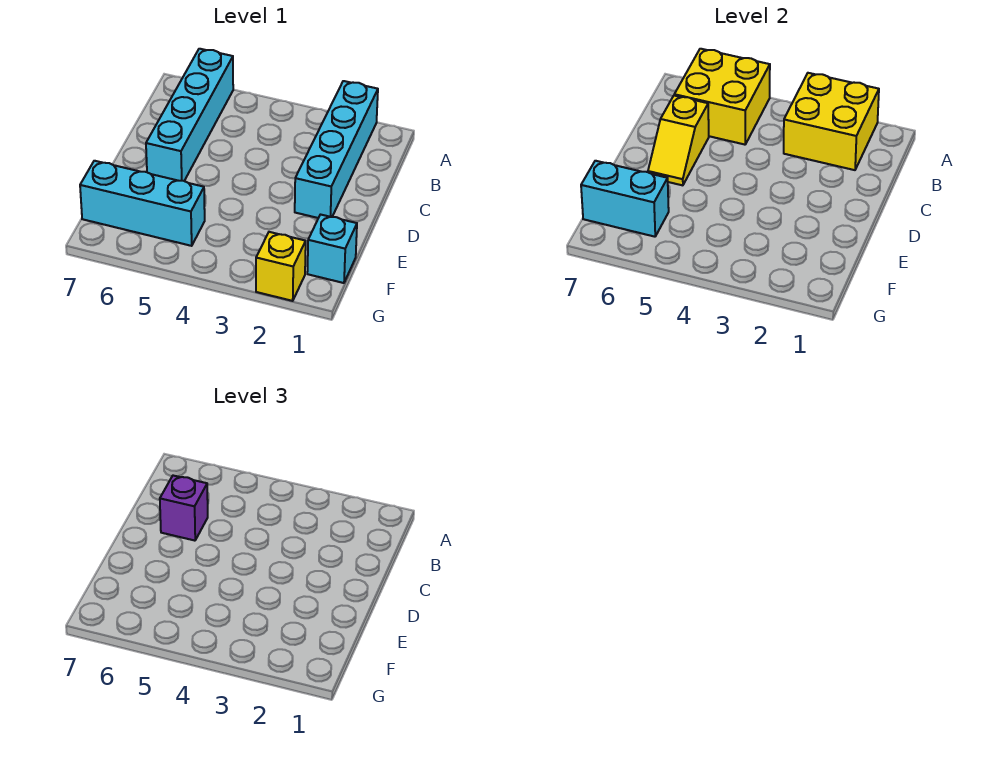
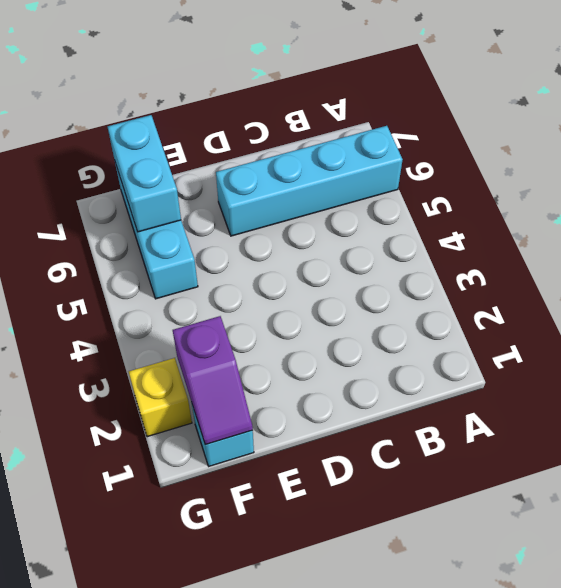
purple slope F1:F2 level 2 top 2 -> none
none -> cyan brick A2:D2 level 1
none -> yellow brick A2:B3 level 2

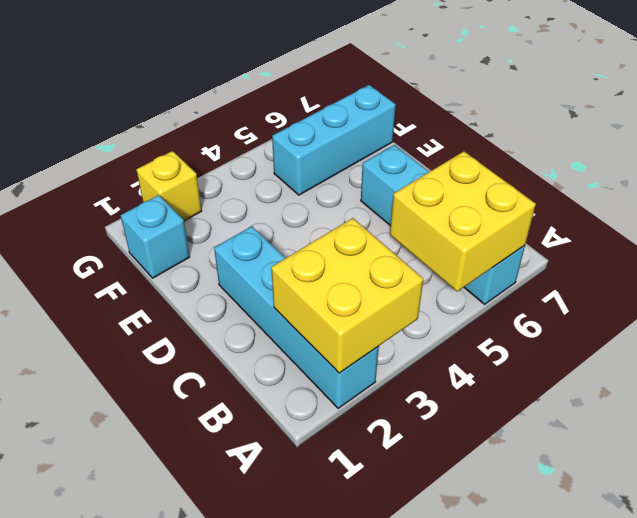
none -> yellow slope C6:D6 level 2 top C
none -> cyan brick F6:F7 level 2

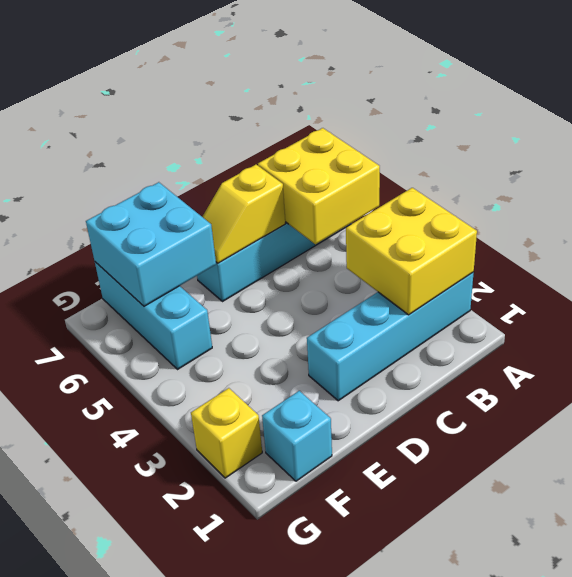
cyan brick E6:F7 level 2 -> cyan brick F6:F7 level 2
none -> purple brick C6 level 3

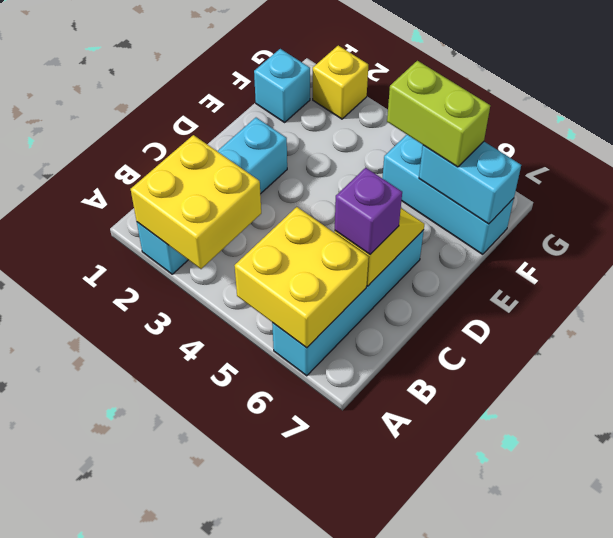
lime brick F5:F6 level 3 -> none

